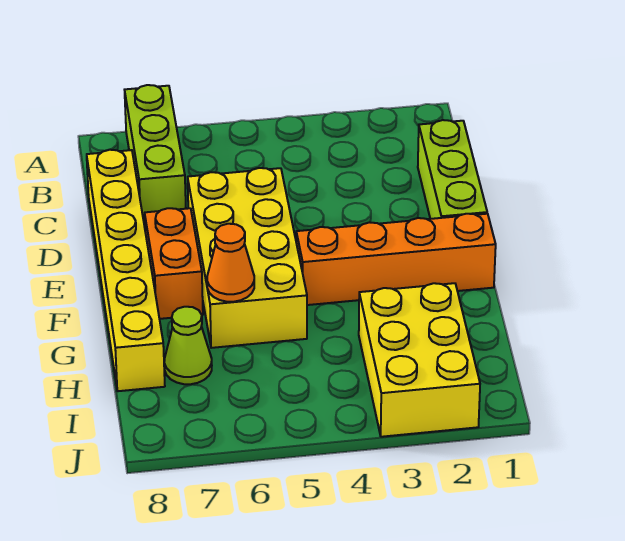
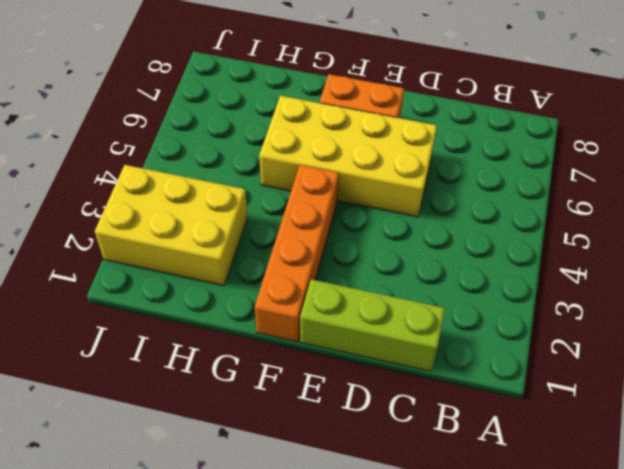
none -> lime brick A7:C7 level 1
none -> yellow brick C8:H8 level 1

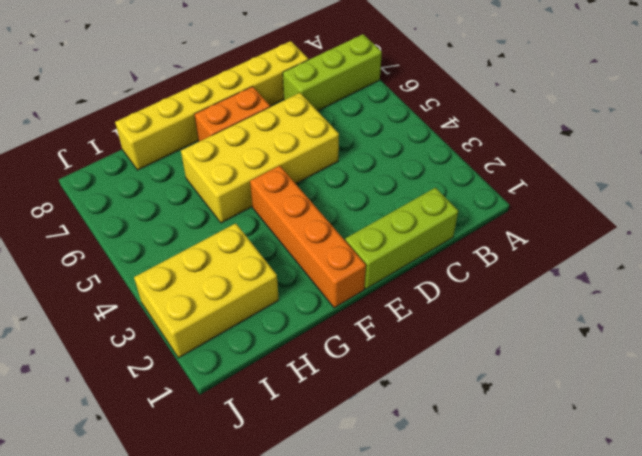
none -> lime cone H7 level 1
none -> orange cone G6 level 2

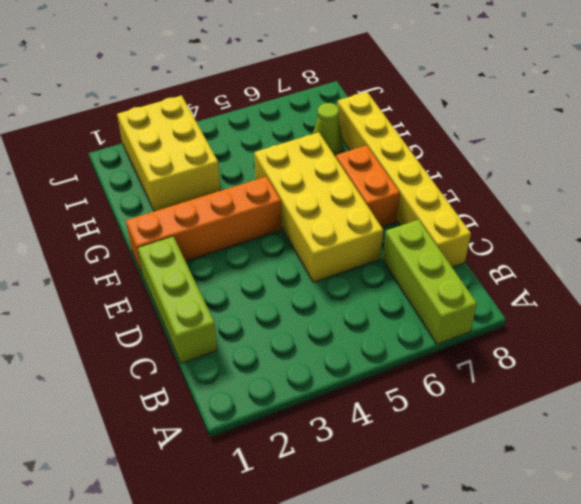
none -> orange cone G6 level 2

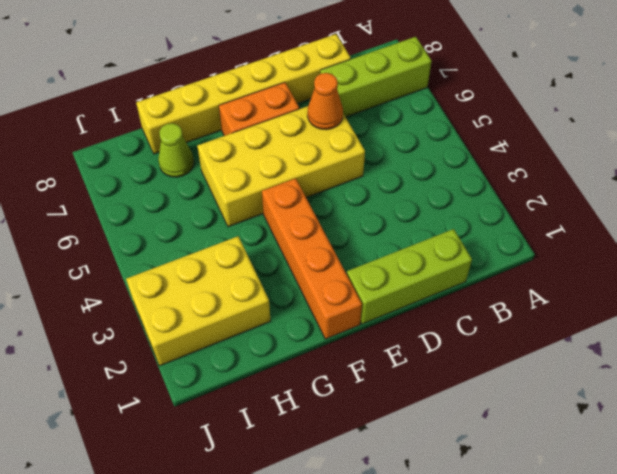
orange cone D6 level 2 -> orange cone G6 level 2

